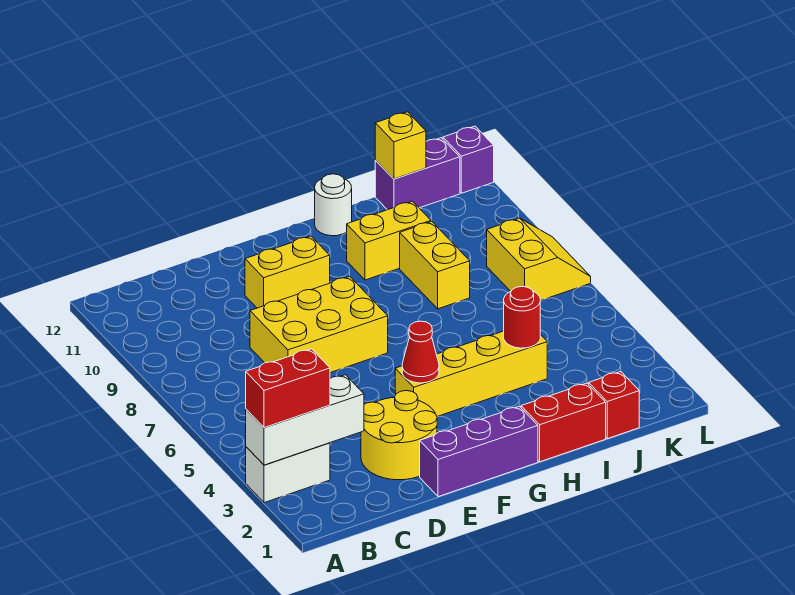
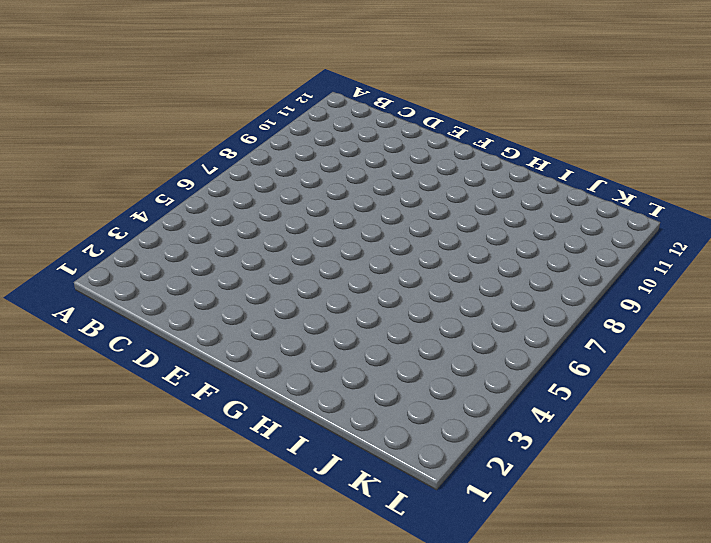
none -> white brick A3:B3 level 1
none -> yellow round brick D2:E3 level 1
none -> yellow brick D7:F8 level 1

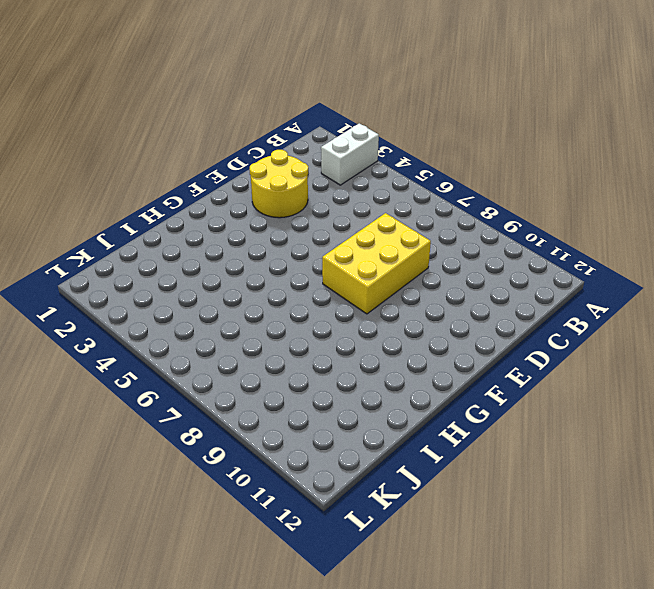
none -> purple brick E1:G1 level 1
none -> yellow brick E10:F10 level 1
none -> yellow brick F4:I4 level 1

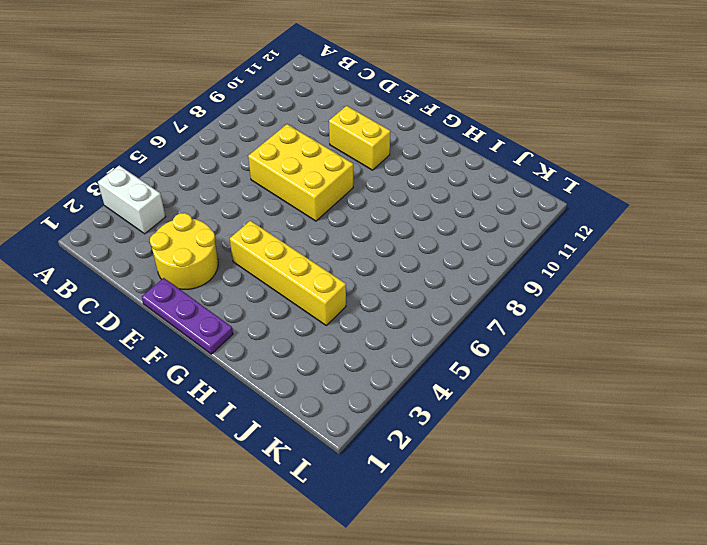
purple plate E1:G1 level 1 -> purple brick E1:G1 level 1
none -> red brick H1:I1 level 1
none -> yellow brick H10:I10 level 1
none -> white round brick H12 level 1

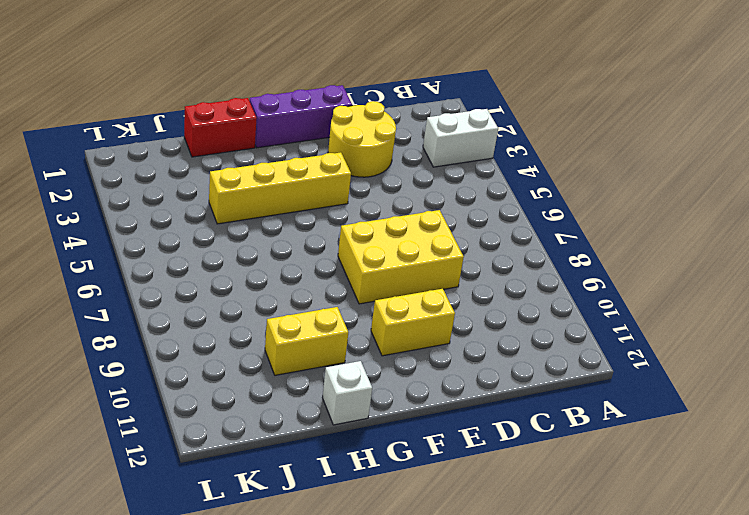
white brick H12 level 1 -> white round brick H12 level 1
none -> yellow brick I8:I9 level 1
none -> red brick J1 level 1
none -> purple brick J12:K12 level 1

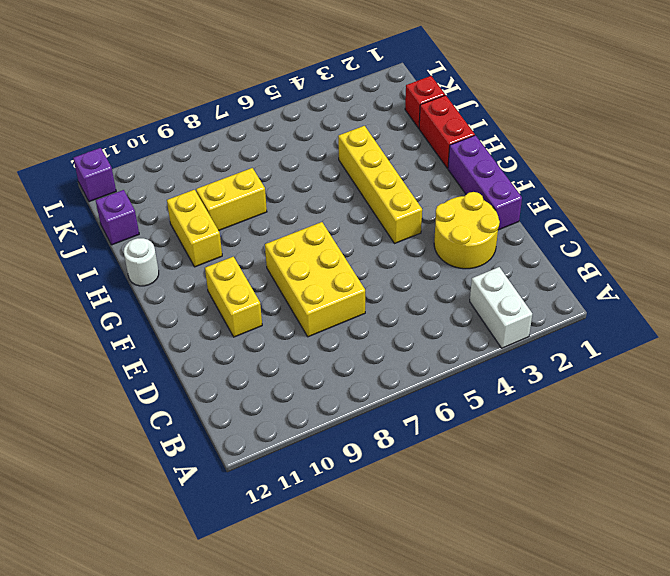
purple brick J12 level 1 -> purple brick J12:K12 level 1
none -> yellow slope K7:L8 level 1 top K
none -> white brick A3:C3 level 2
none -> red cone F4 level 2

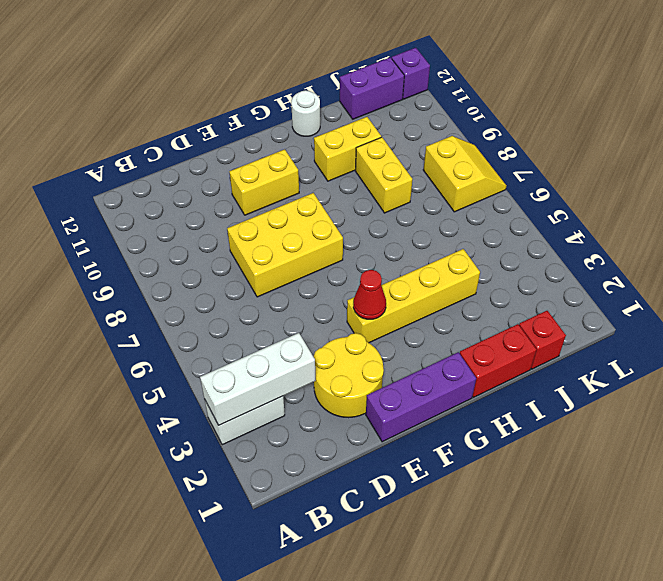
none -> red round brick I4 level 2
none -> yellow brick J12 level 2
none -> red brick A3:B3 level 3

